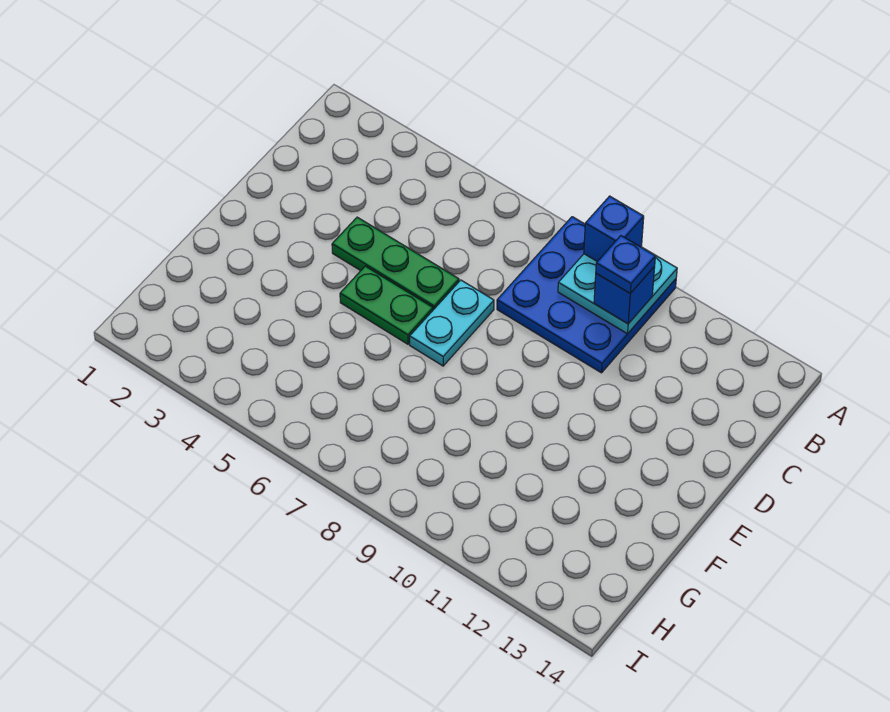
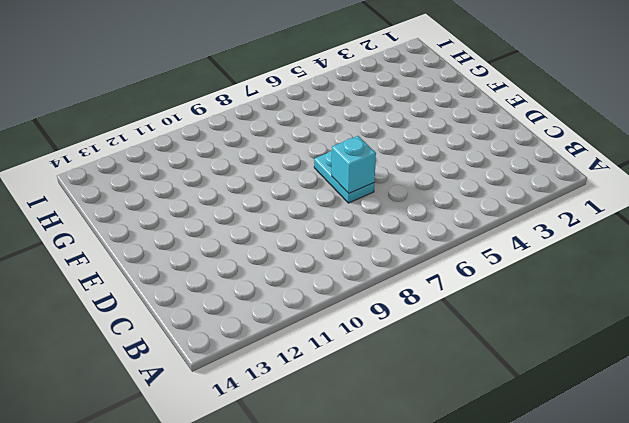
cyan brick D7 level 2 -> none
none -> blue plate A8:C10 level 1
none -> green plate D4:D6 level 1

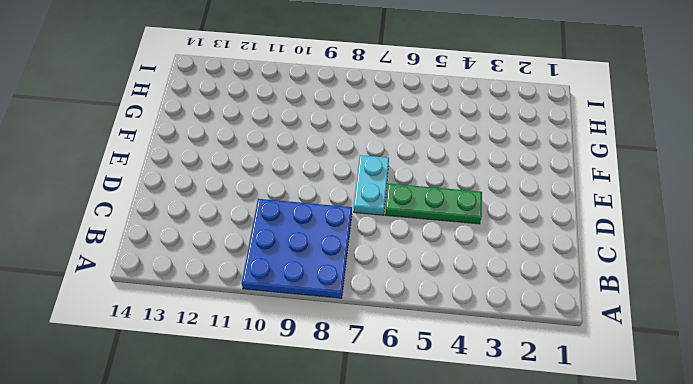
none -> green plate E5:E6 level 1
none -> cyan plate A9:B10 level 2

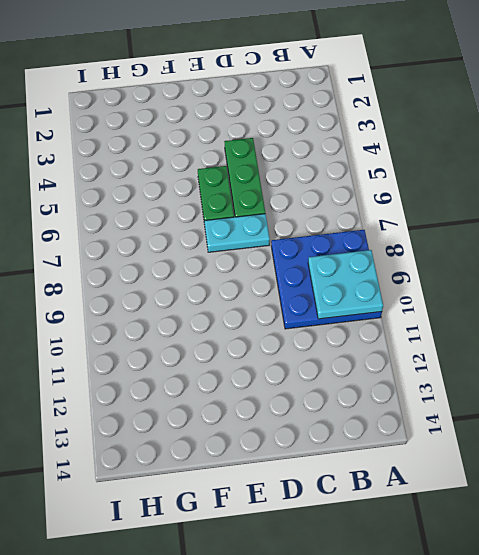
none -> blue brick A9 level 3
none -> blue brick B10 level 3

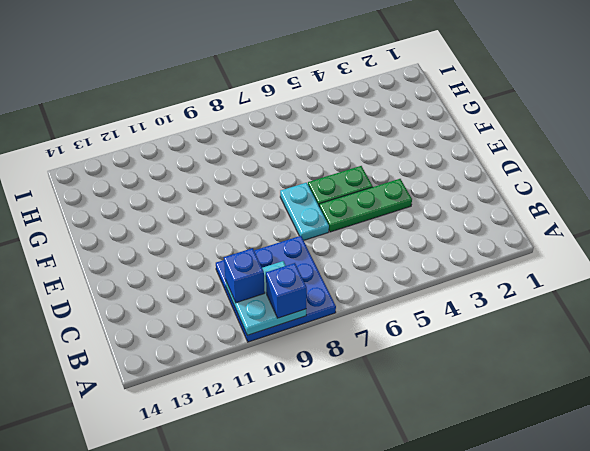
none -> blue plate B10 level 4

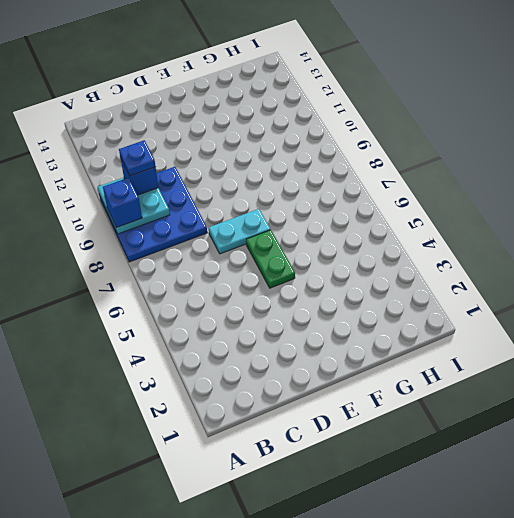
none -> green plate D4:D6 level 1

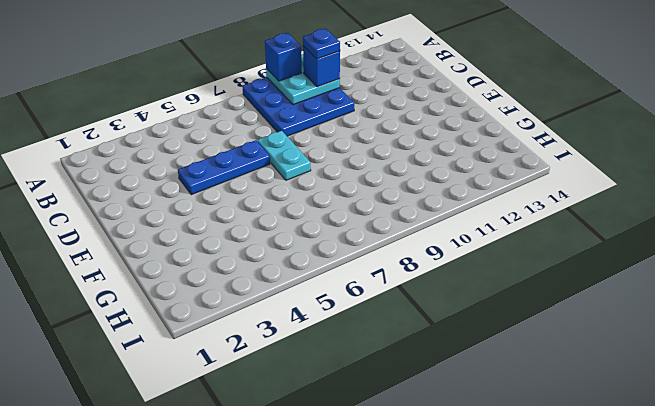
blue plate D4:D6 level 1 -> green plate D4:D6 level 1
none -> green plate E5:E6 level 1

